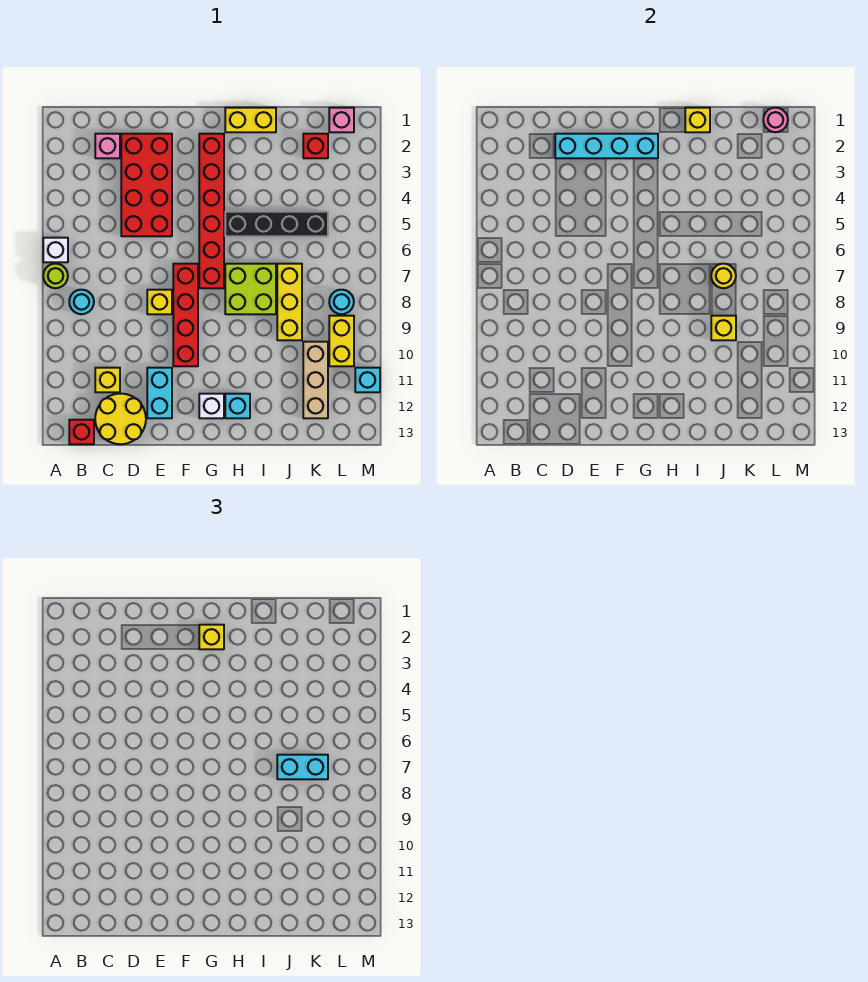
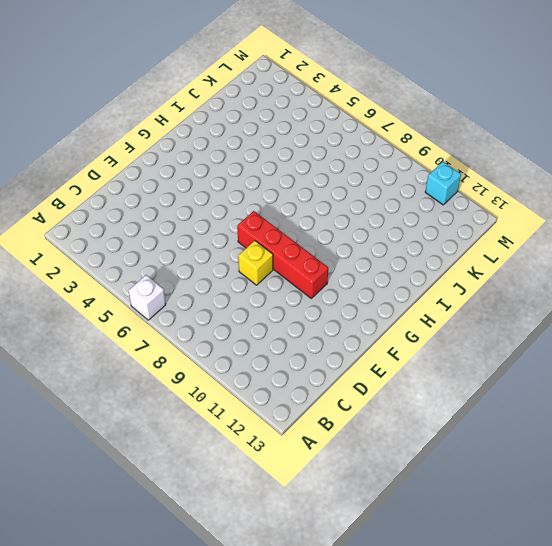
none -> lime round brick A7 level 1
none -> cyan round brick B8 level 1
none -> red brick B13 level 1
none -> pink brick C2 level 1

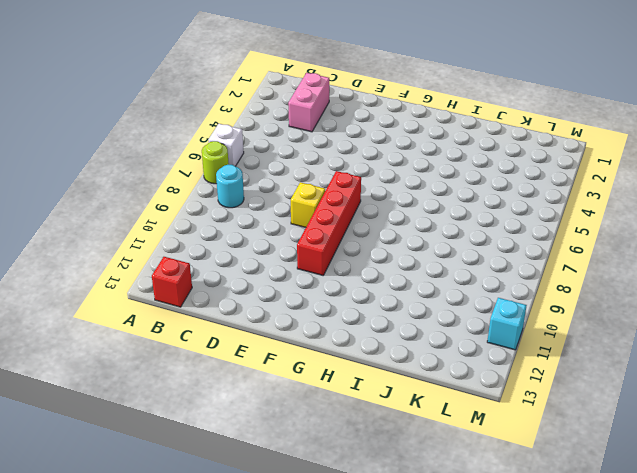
pink brick C2:C3 level 1 -> pink brick C2 level 1
none -> yellow brick C11 level 1
none -> yellow round brick C12:D13 level 1
none -> red brick D2:E5 level 1
none -> cyan brick E11:E12 level 1

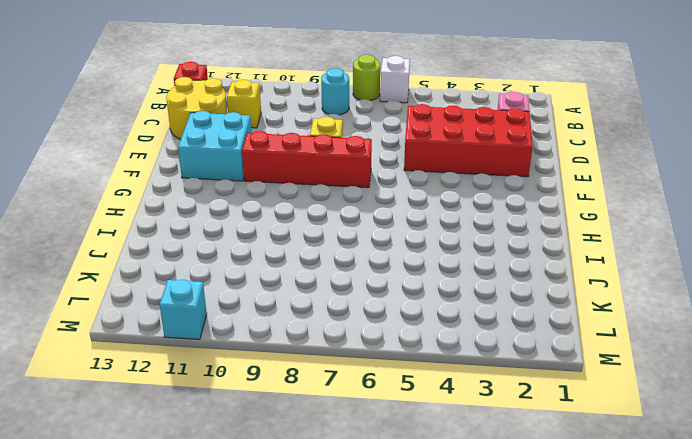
cyan brick E11:F12 level 1 -> cyan brick E11:E12 level 1
none -> red brick G2:G7 level 1
none -> white brick G12 level 1
none -> yellow brick H1:I1 level 1
none -> black brick H5:K5 level 1

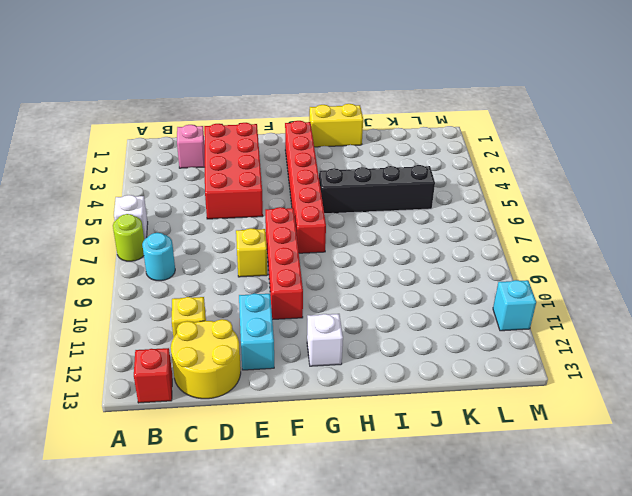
none -> lime brick H7:I8 level 1
none -> cyan brick H12 level 1
none -> yellow brick J7:J9 level 1
none -> red brick K2 level 1

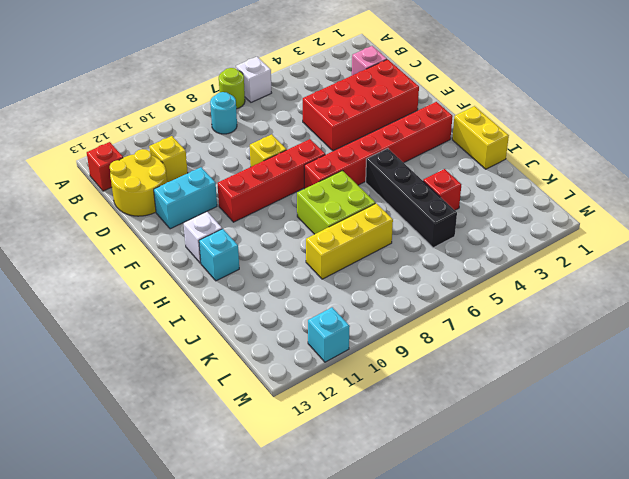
red brick J4 level 1 -> red brick K2 level 1
none -> tan brick K10:K12 level 1
none -> pink brick L1 level 1
none -> cyan round brick L8 level 1
none -> yellow brick L9:L10 level 1

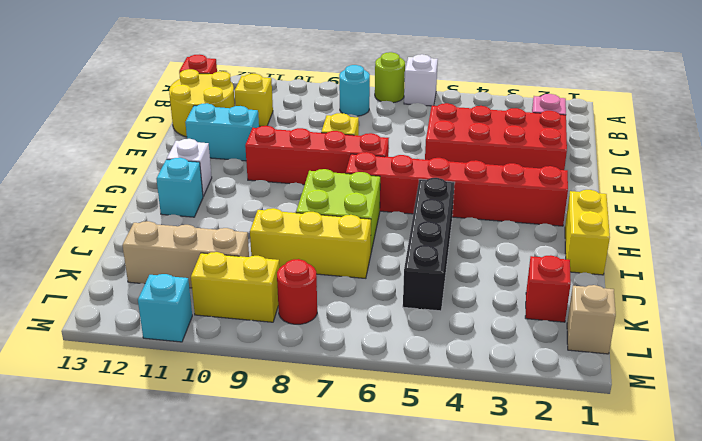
tan brick L1 level 1 -> pink brick L1 level 1
red round brick L8 level 1 -> cyan round brick L8 level 1
none -> cyan brick D2:G2 level 2
none -> yellow brick I1 level 2
none -> yellow round brick J7 level 2
none -> yellow brick J9 level 2

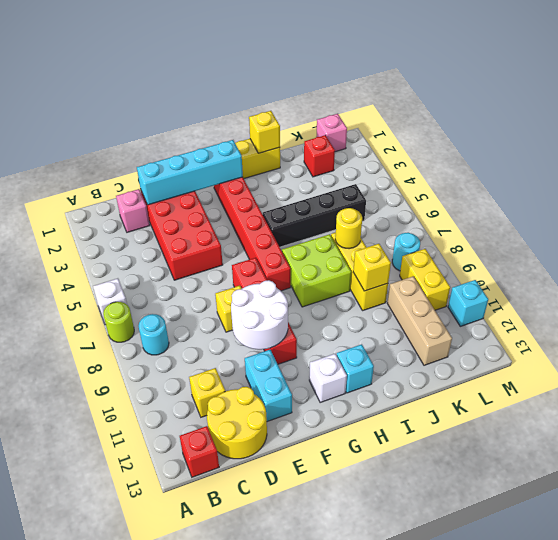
white round brick E9:F10 level 2 -> none
none -> pink round brick L1 level 2
none -> yellow brick G2 level 3
none -> cyan brick J7:K7 level 3

